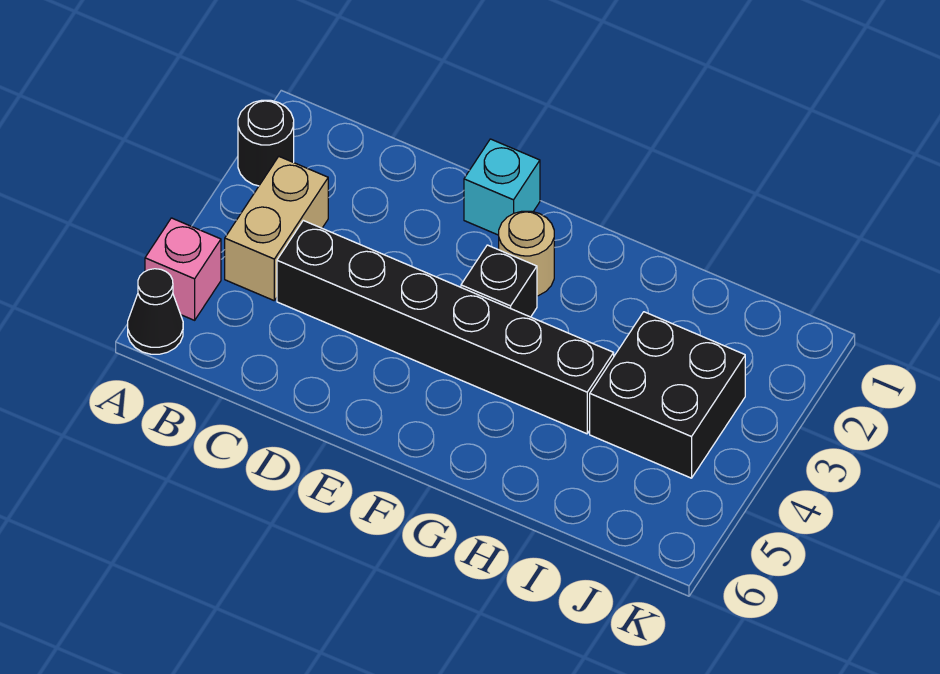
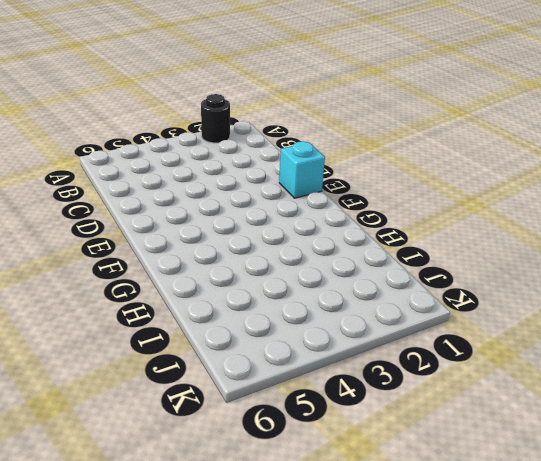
none -> pink brick A5 level 1
none -> black cone A6 level 1

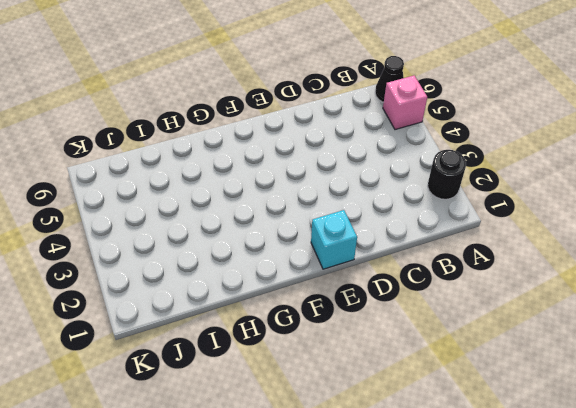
none -> tan brick B3:B4 level 1
none -> black brick C4:H4 level 1

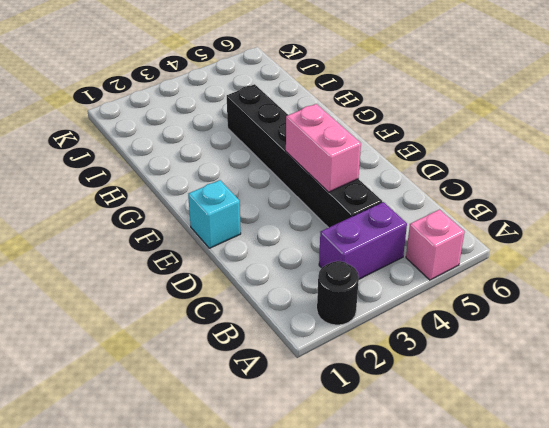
purple brick B3:B4 level 1 -> tan brick B3:B4 level 1
pink brick D4:E4 level 2 -> none
none -> black cone A6 level 1
none -> tan round brick F2 level 1

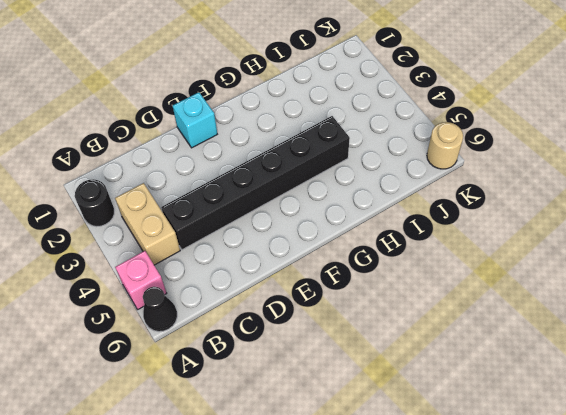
tan round brick K6 level 1 -> tan round brick F2 level 1
none -> black brick F3 level 1
none -> black brick I3:J4 level 1

